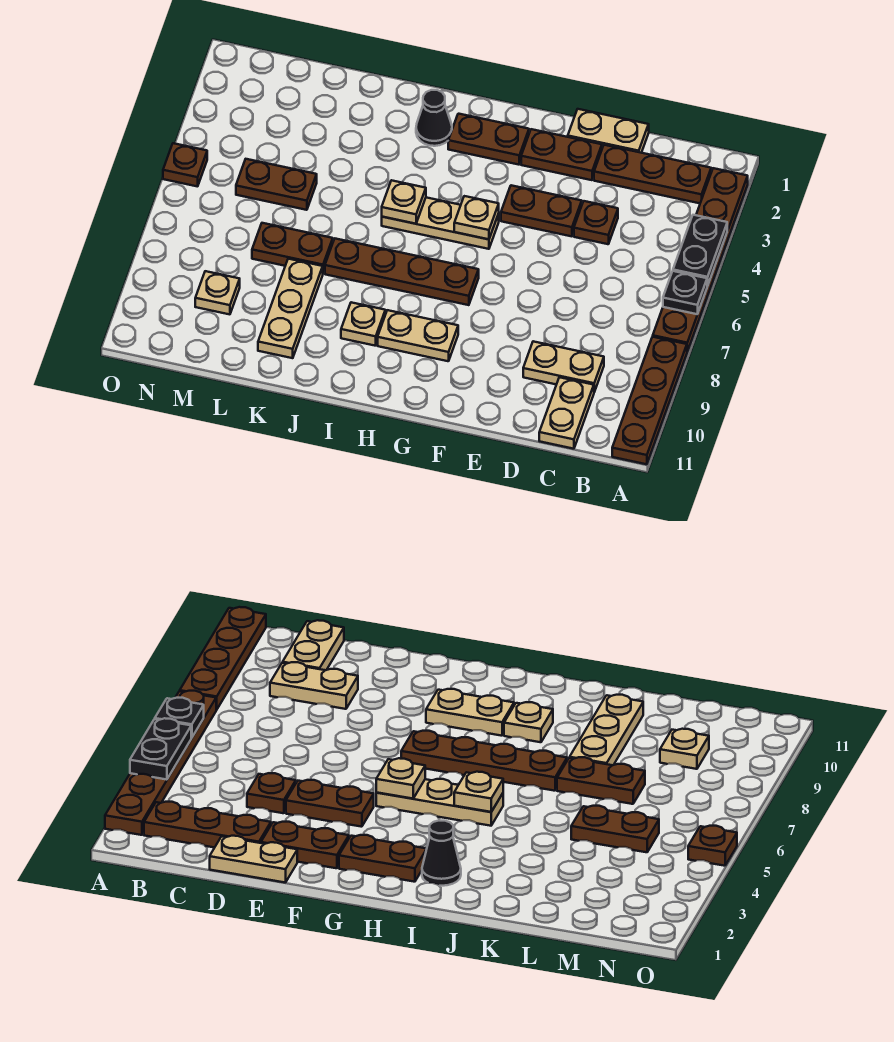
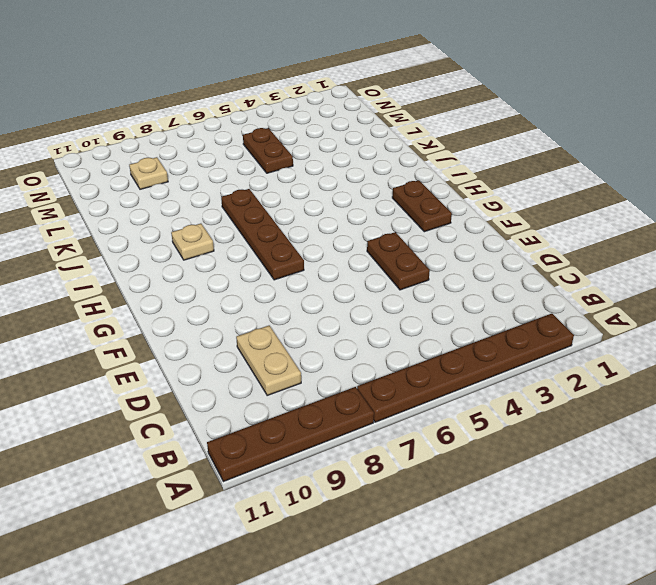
none -> brown plate B2:D2 level 1
none -> tan plate C10:C11 level 1
none -> tan plate D1:E1 level 1

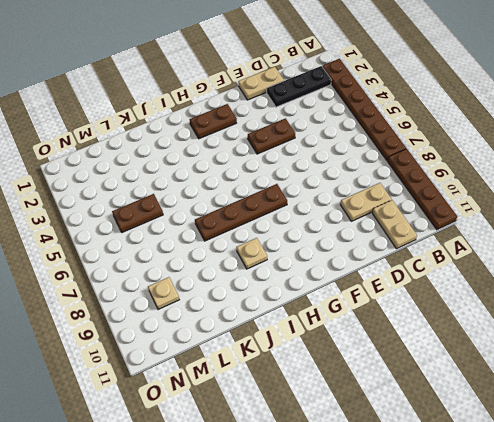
black plate B2:D2 level 1 -> brown plate B2:D2 level 1
none -> brown plate D4 level 1
none -> brown plate E2:F2 level 1
none -> tan plate G5:I5 level 1

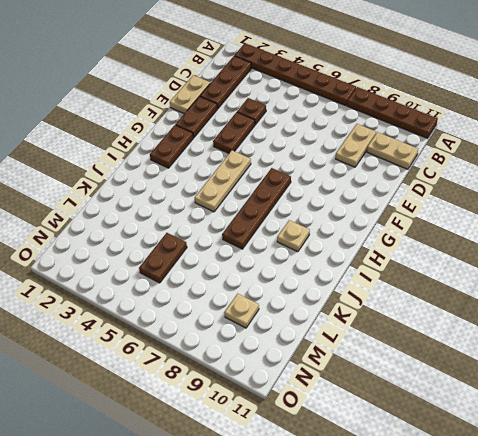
none -> tan plate G9:H9 level 1
none -> black cone I2 level 1
none -> brown plate K7:L7 level 1

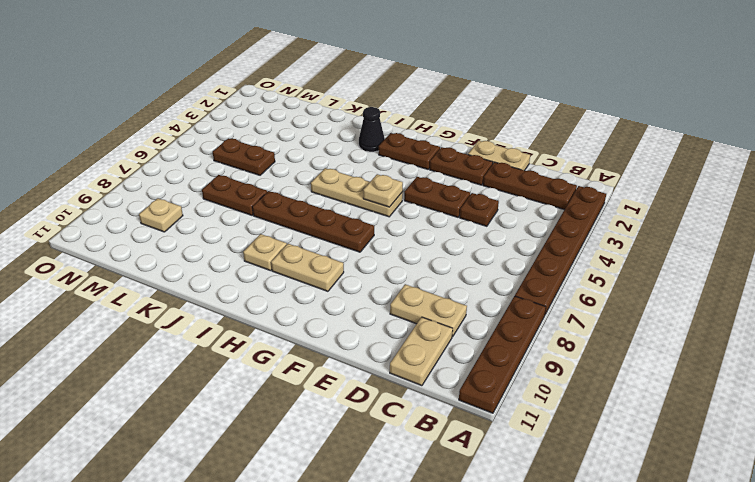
none -> tan plate K8:K10 level 1
none -> brown plate O5 level 1
none -> black plate A4:A5 level 2

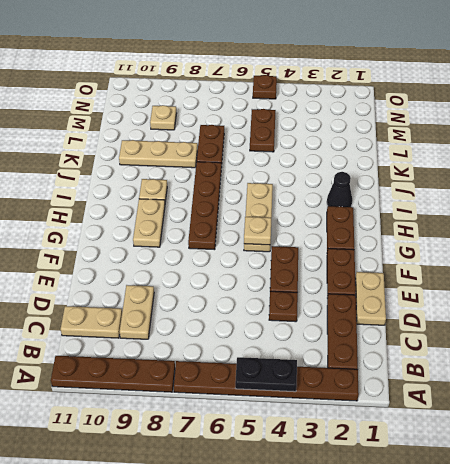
none -> black plate A6 level 2
none -> tan plate I5 level 2

